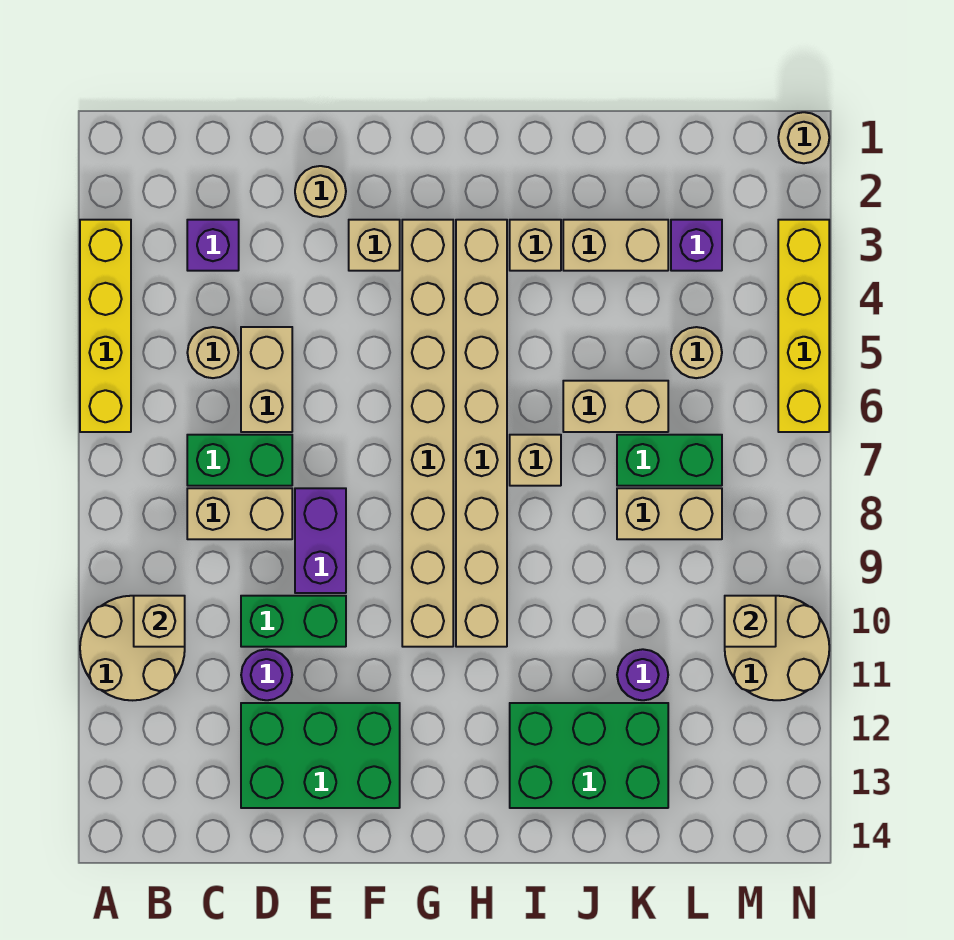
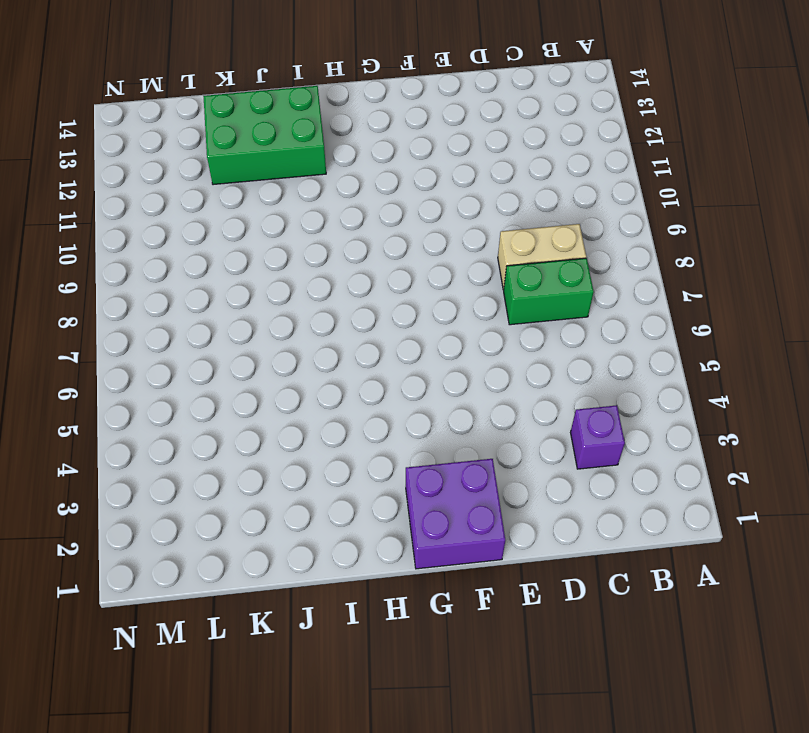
purple brick F1:G2 level 1 -> none
none -> yellow brick A3:A6 level 1
none -> tan round brick A10:B11 level 1
none -> tan round brick C5 level 1
none -> tan brick D5:D6 level 1

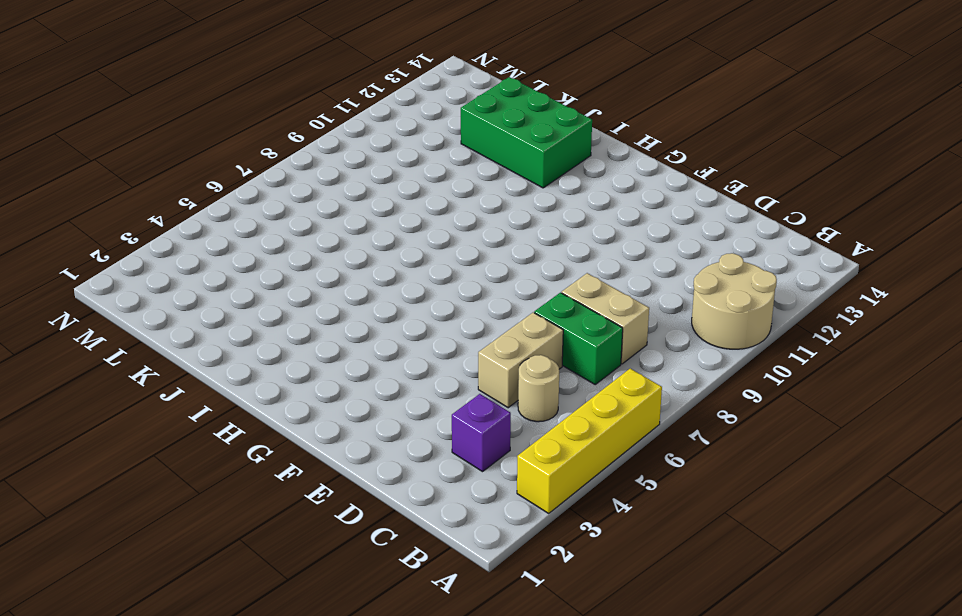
none -> green brick D10:E10 level 1
none -> purple round brick D11 level 1
none -> green brick D12:F13 level 1
none -> tan round brick E2 level 1

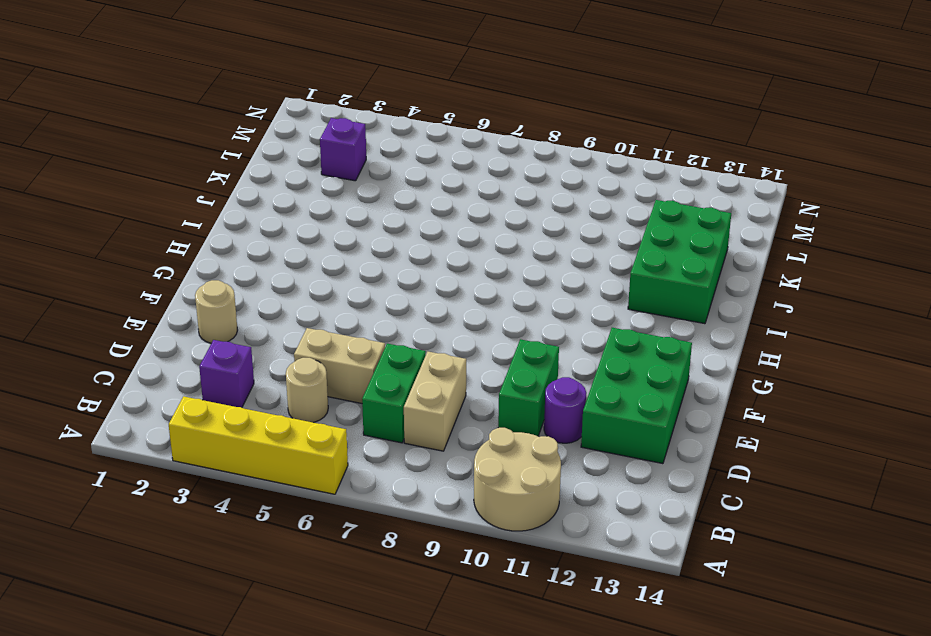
none -> purple brick E8:E9 level 1
none -> tan brick F3 level 1
none -> tan brick G3:G10 level 1
none -> tan brick H3:H10 level 1

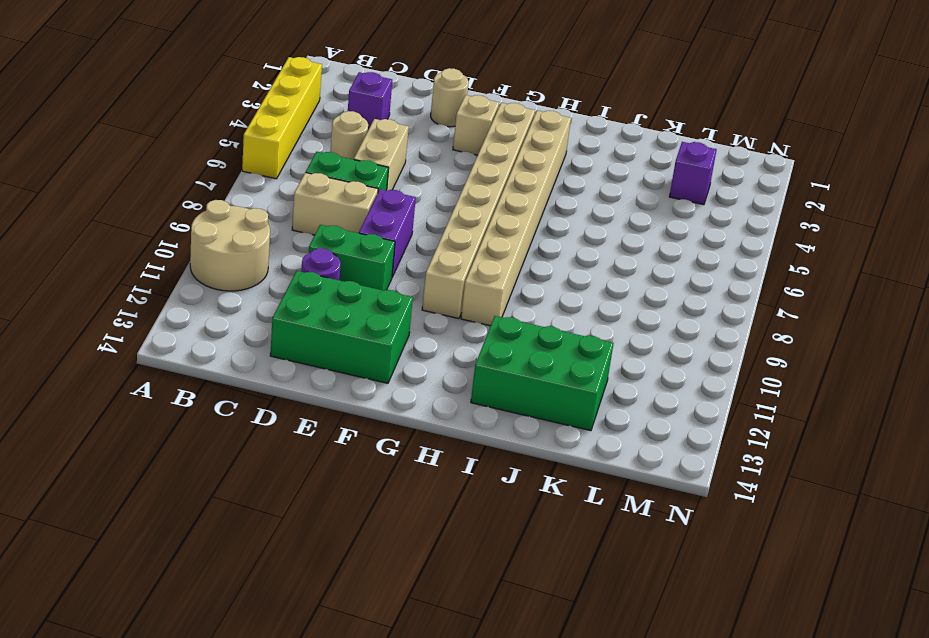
none -> tan brick I3 level 1
none -> tan brick I7 level 1
none -> tan brick J3:K3 level 1
none -> tan brick J6:K6 level 1

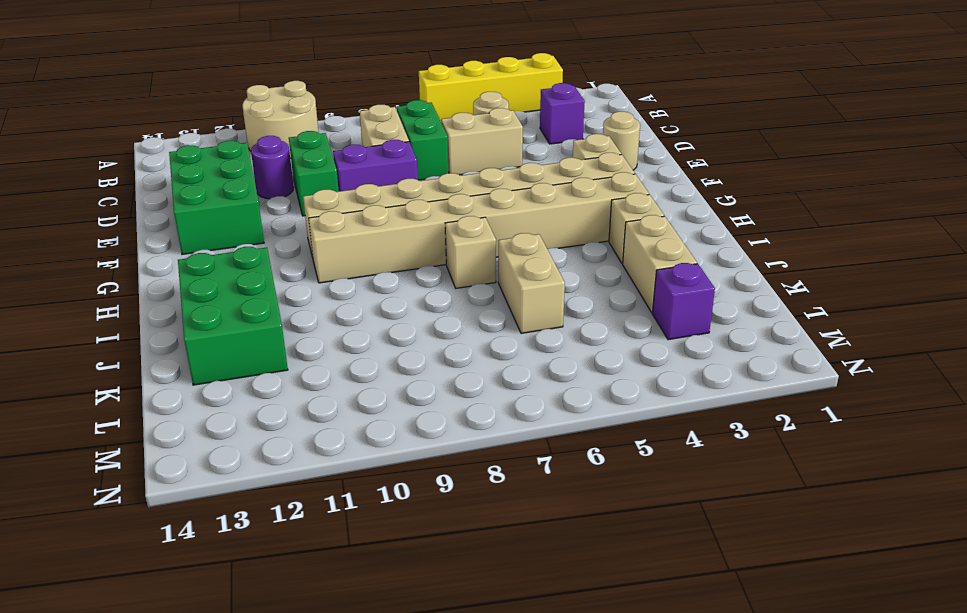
none -> green brick K7:L7 level 1
none -> tan brick K8:L8 level 1
none -> purple round brick K11 level 1
none -> tan round brick L5 level 1

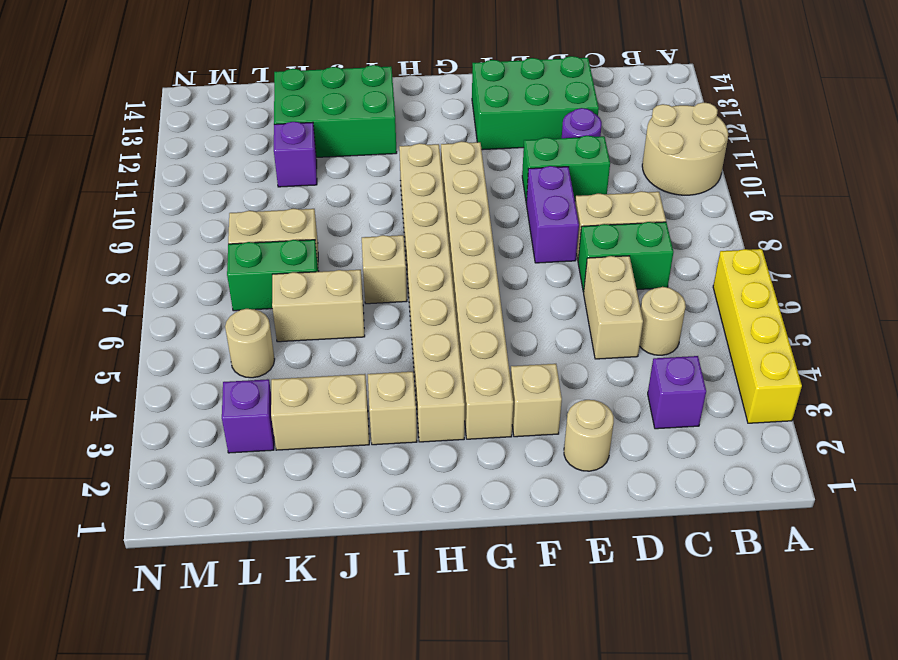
purple brick K11 level 1 -> purple round brick K11 level 1
none -> tan round brick M10:N11 level 1
none -> tan round brick N1 level 1
none -> yellow brick N3:N6 level 1
none -> tan brick B10 level 2

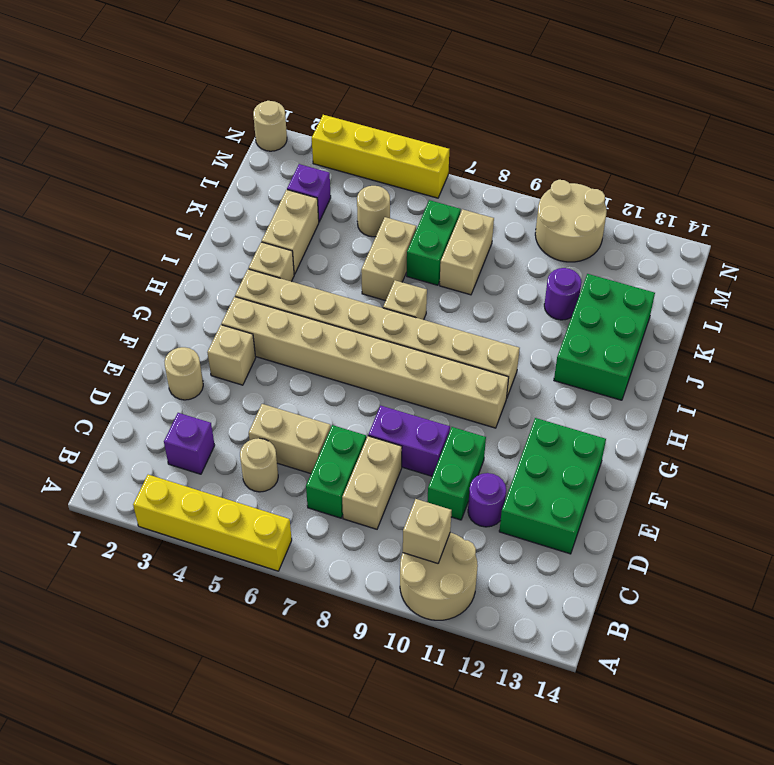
none -> tan brick M10 level 2

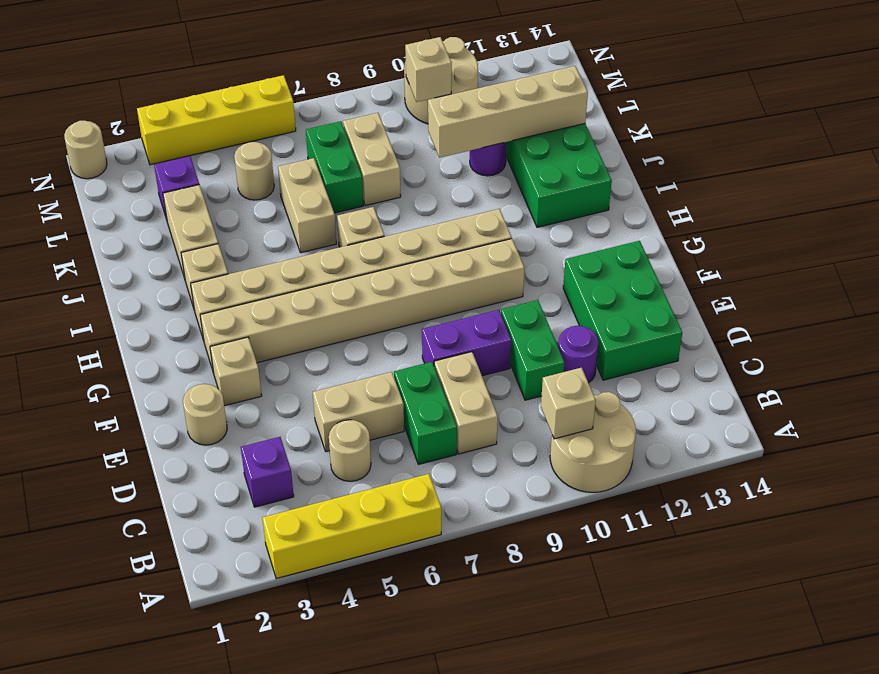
tan brick K10:K13 level 2 -> none

